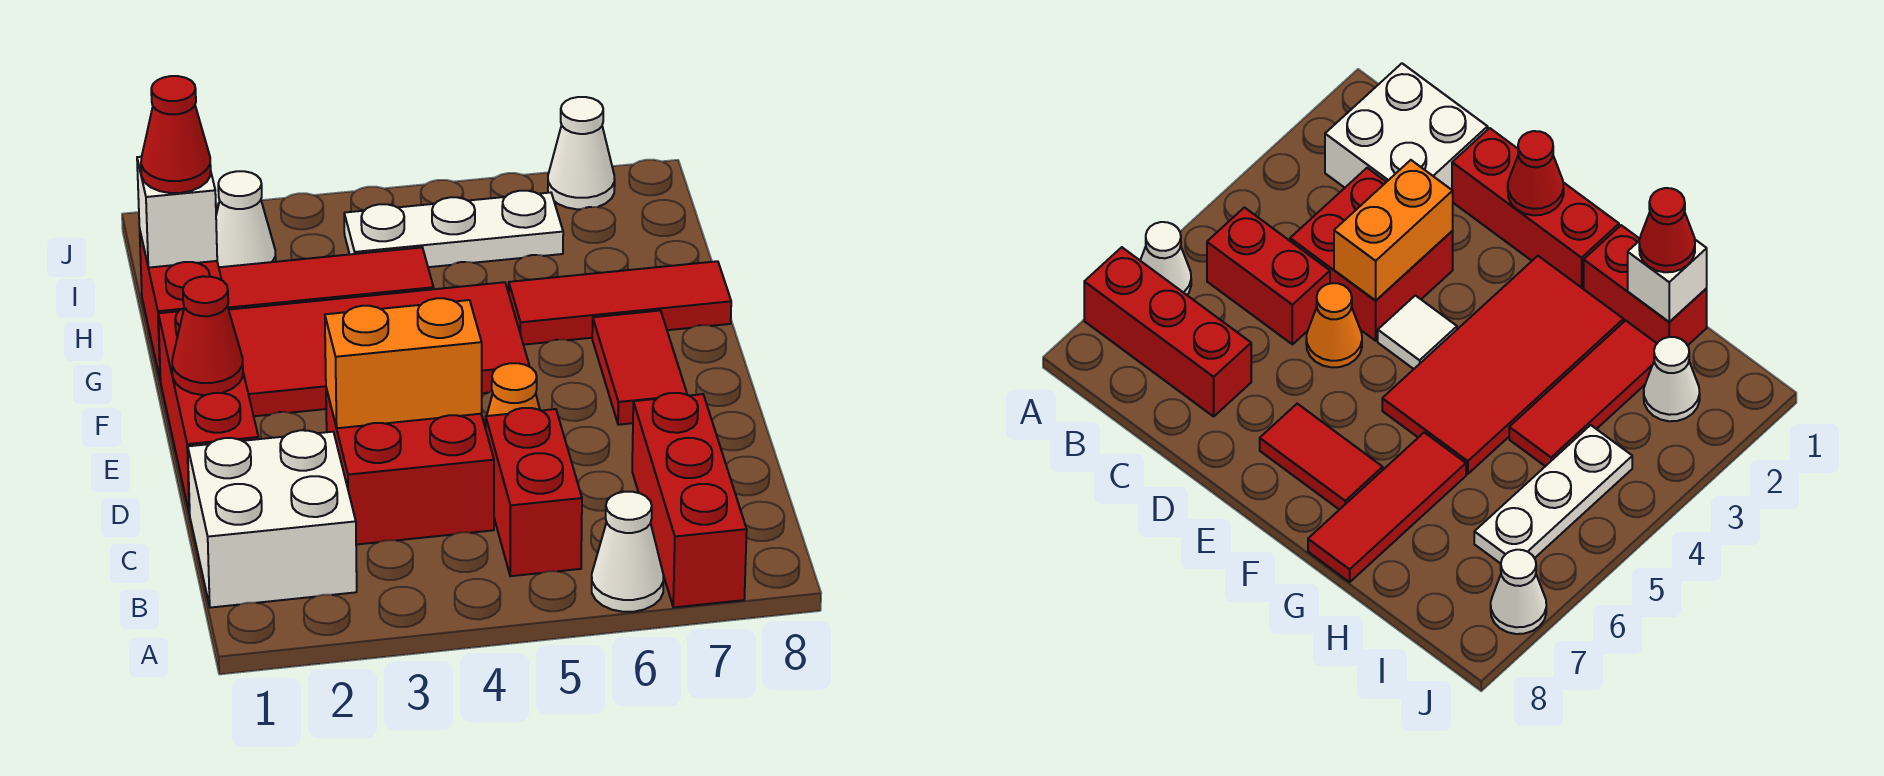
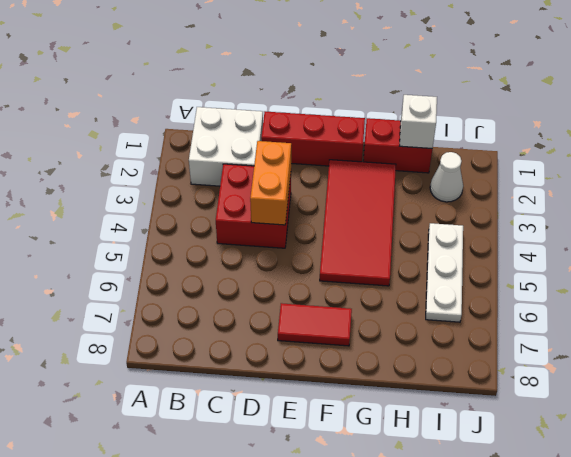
none -> white cone A6 level 1
none -> red brick A7:C7 level 1
none -> red brick B5:C5 level 1

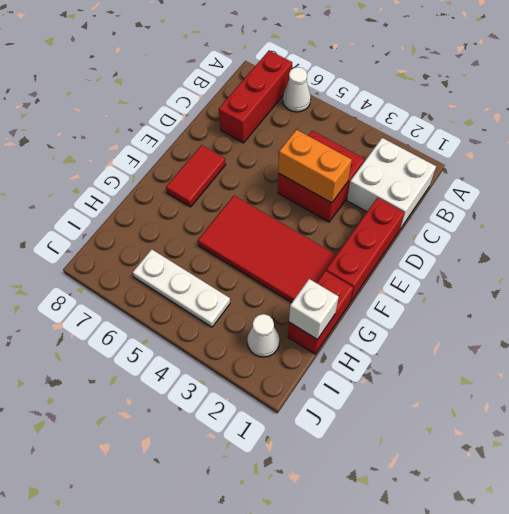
none -> red brick B5:C5 level 1
none -> orange cone D5 level 1
none -> white tile E4 level 1

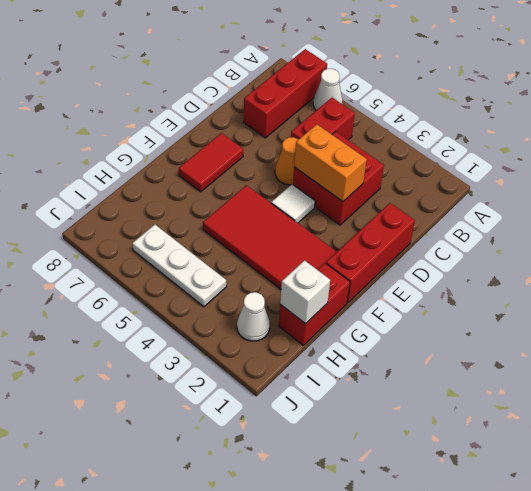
none -> white brick B1:C2 level 1
none -> red tile G6:G8 level 1
none -> red tile H2:H4 level 1

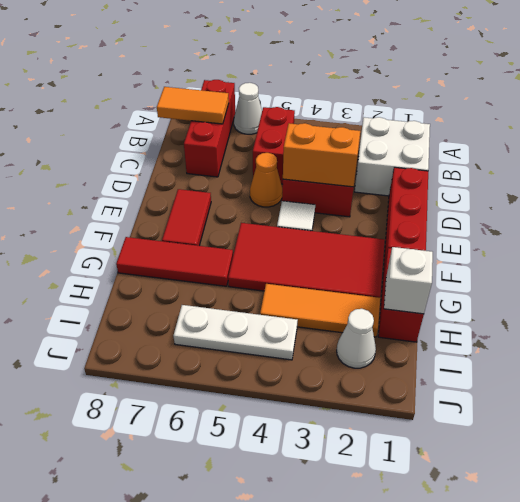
orange tile B7:B8 level 2 -> none
orange tile H2:H4 level 1 -> red tile H2:H4 level 1
none -> white cone J7 level 1
none -> red cone E1 level 2
none -> red cone H1 level 3

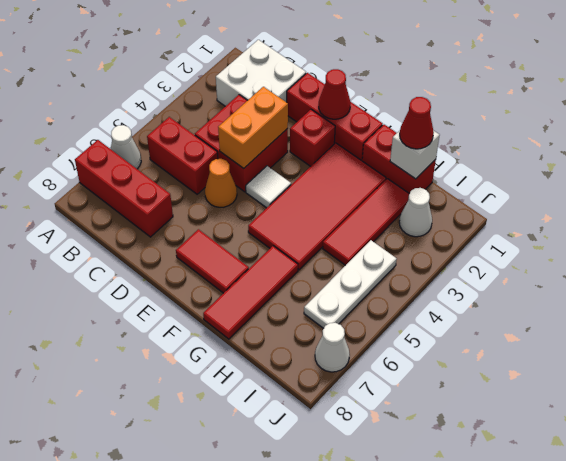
red brick E2 level 1 -> none

